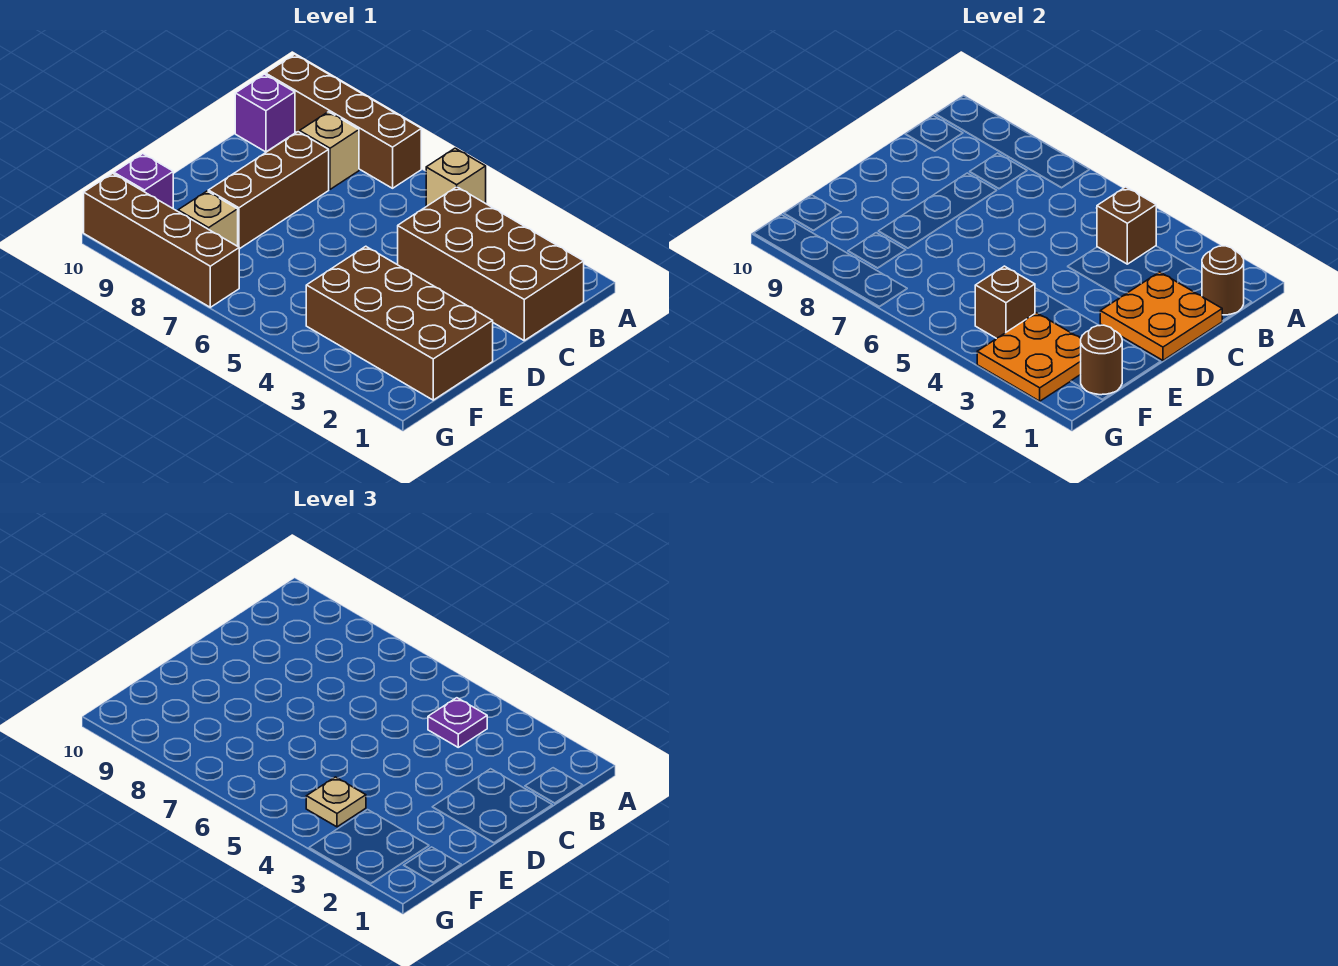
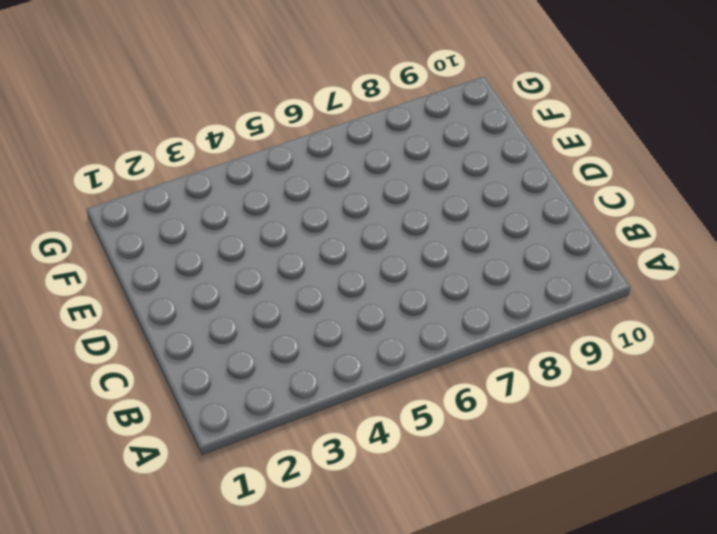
none -> tan brick A5 level 1
none -> brown brick A7:A10 level 1
none -> brown brick B1:C4 level 1

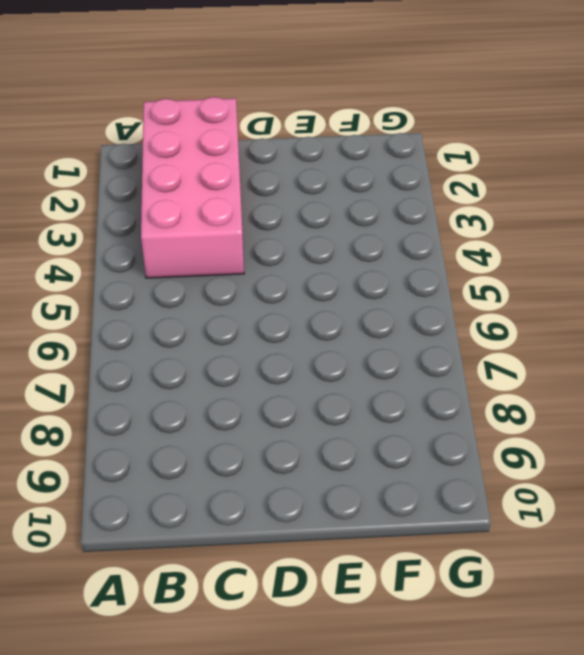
pink brick B1:C4 level 1 -> brown brick B1:C4 level 1
none -> tan brick A5 level 1
none -> brown brick A7:A10 level 1
none -> tan brick B8 level 1

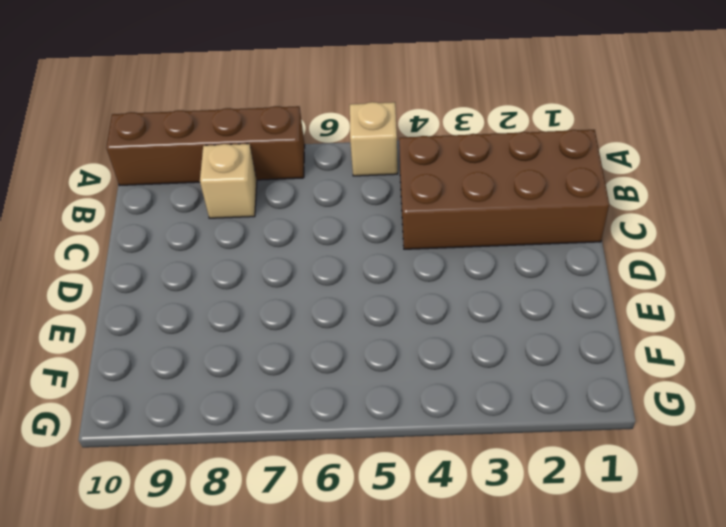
none -> purple brick B10 level 1
none -> brown brick C8:E8 level 1
none -> brown brick E1:F4 level 1

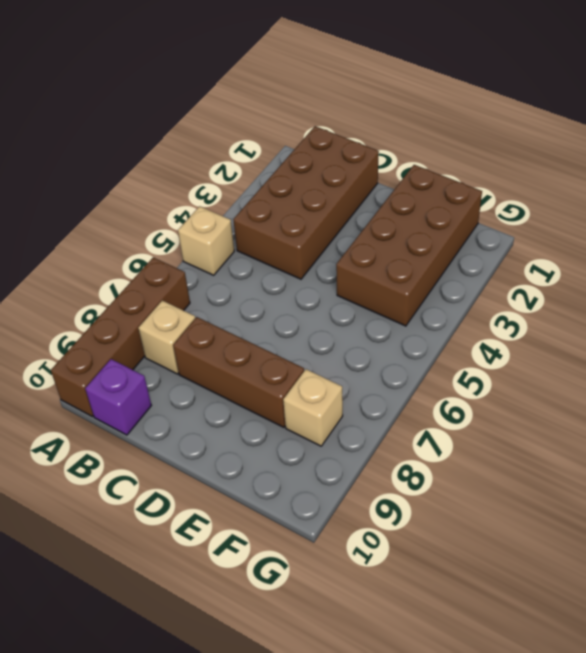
none -> purple brick F10 level 1
none -> brown brick G7:G10 level 1
none -> brown round brick B1 level 2

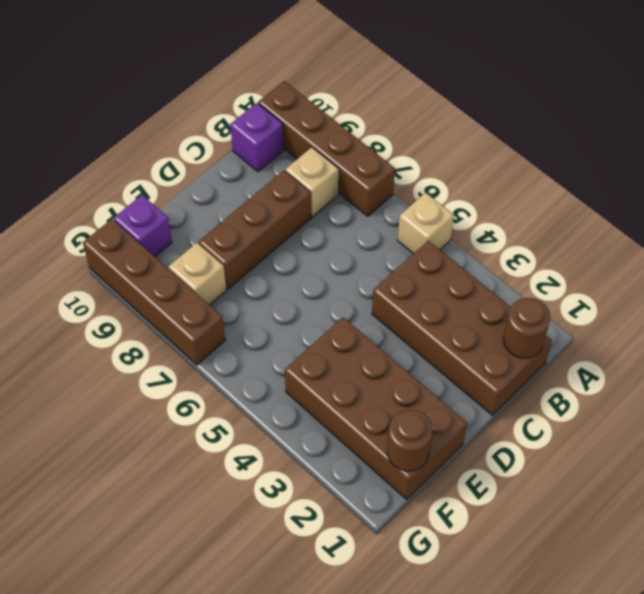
none -> brown brick B4 level 2
none -> orange plate C1:D2 level 2
none -> orange plate F2:G3 level 2

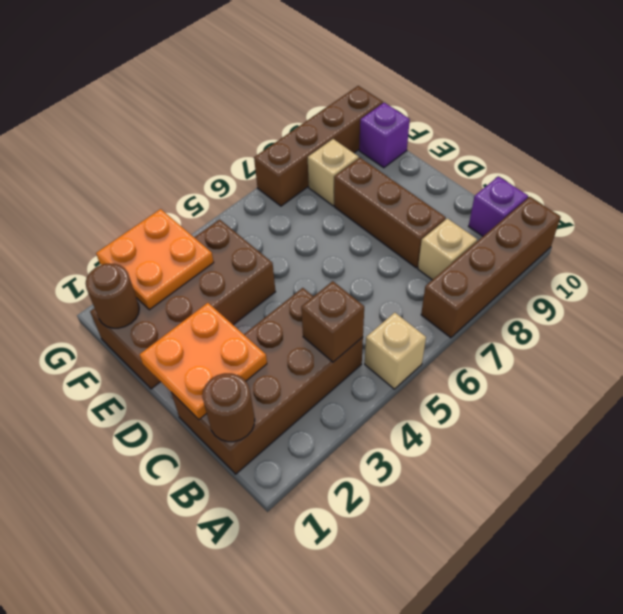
none -> brown brick F4 level 2
none -> purple plate B4 level 3
none -> tan plate F4 level 3

